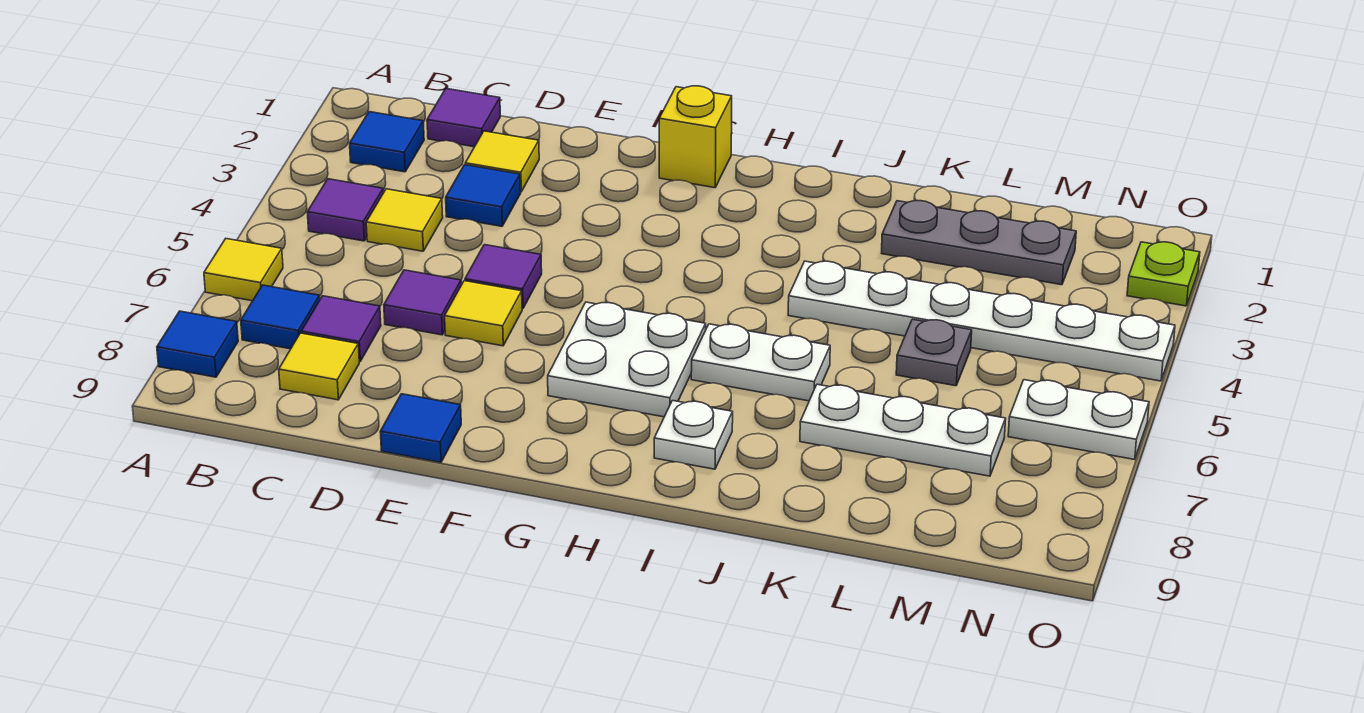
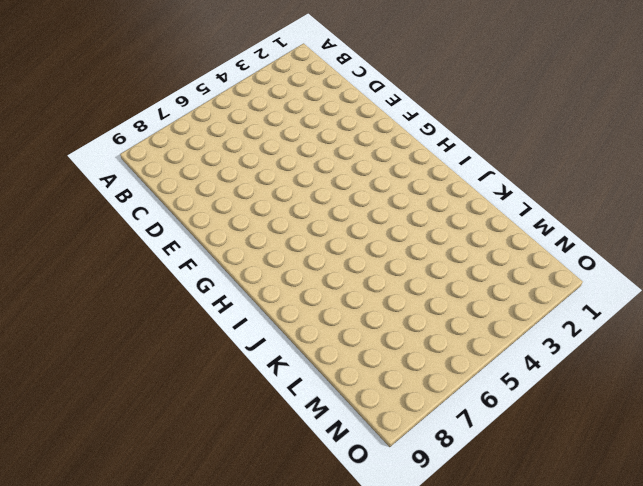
none -> yellow tile A6 level 1
none -> blue tile A8 level 1
none -> blue tile B2 level 1

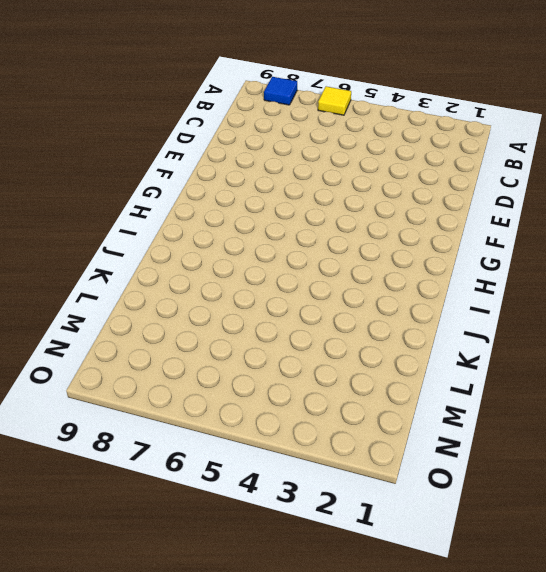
none -> blue tile B2 level 1
none -> purple tile B4 level 1
none -> blue tile B7 level 1

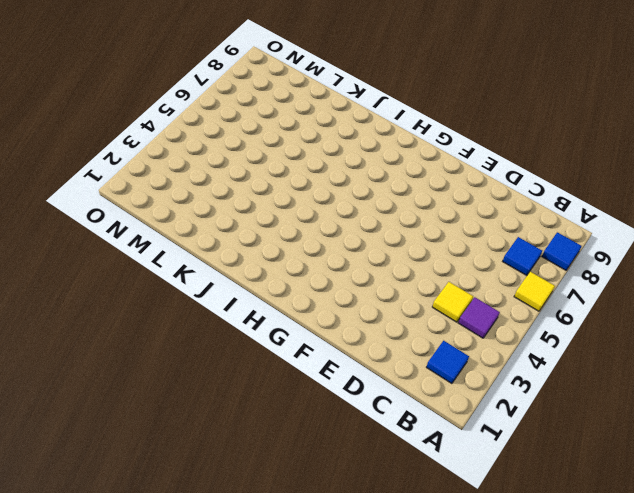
none -> purple tile C1 level 1
none -> purple tile C7 level 1
none -> yellow tile C8 level 1

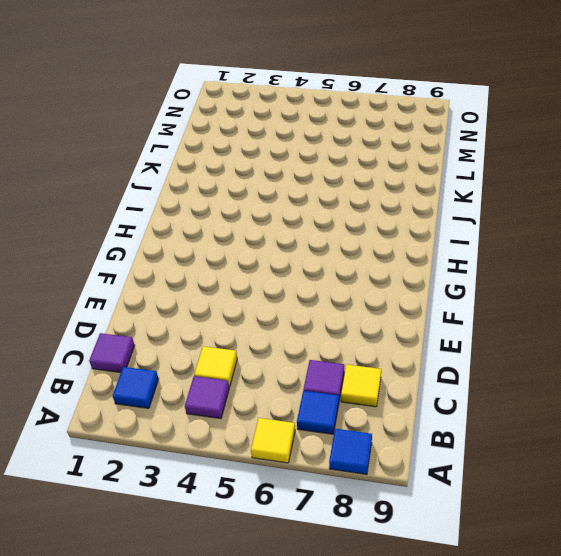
none -> yellow tile D2 level 1
none -> blue tile D3 level 1
none -> purple tile D6 level 1

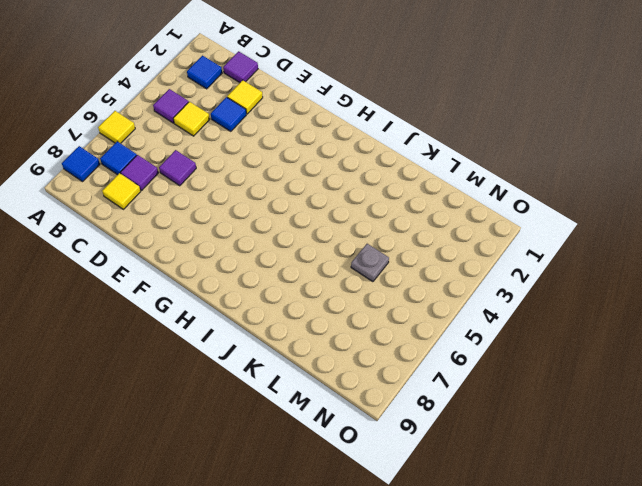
none -> purple tile E5 level 1
none -> yellow tile E6 level 1
none -> blue tile E9 level 1

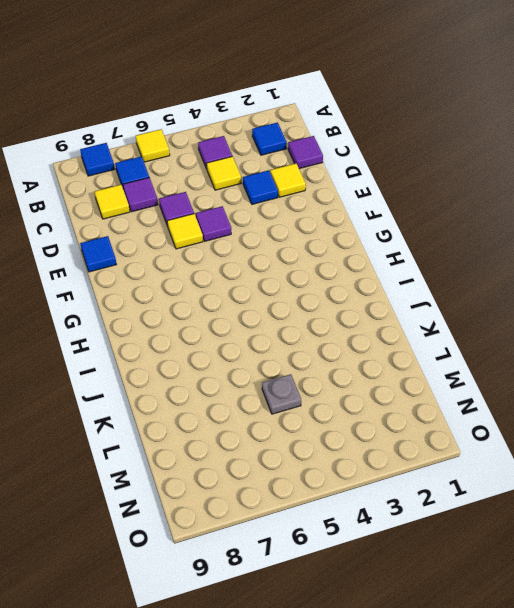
none -> yellow brick G1 level 1
none -> white plate G6:H7 level 1
none -> white plate I6:J6 level 1

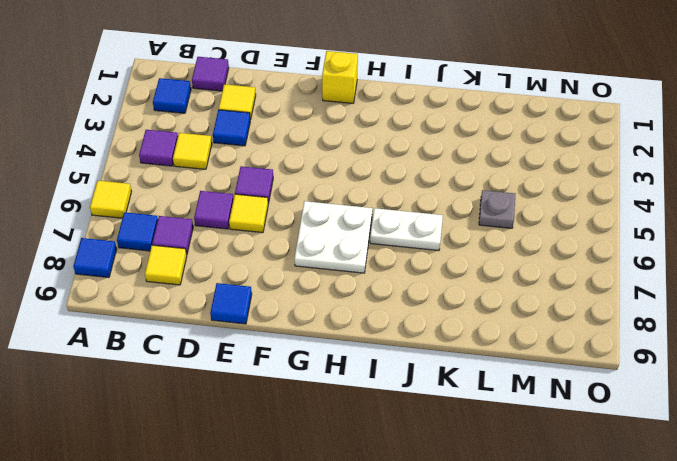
none -> white plate I8 level 1
none -> white plate J4:O4 level 1
none -> grey plate K2:M2 level 1

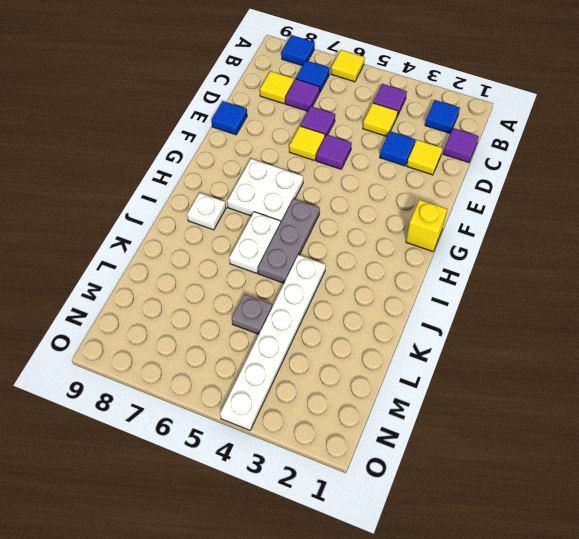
grey plate H5:J5 level 1 -> grey plate K2:M2 level 1
none -> white plate K7:M7 level 1
none -> white plate N6:O6 level 1
none -> lime plate O2 level 1

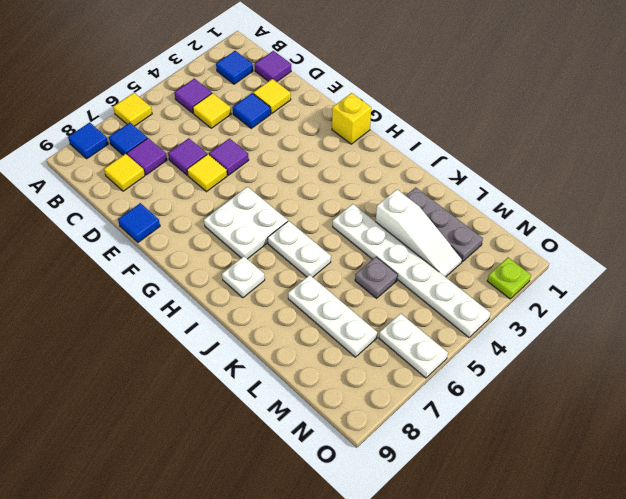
white slope K3:M3 level 1 top K -> none

